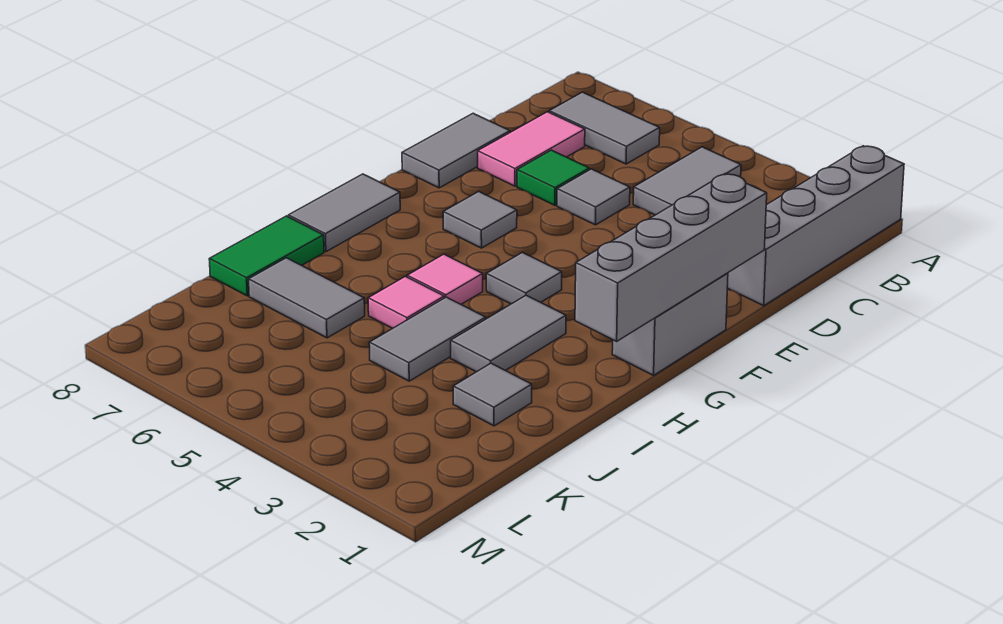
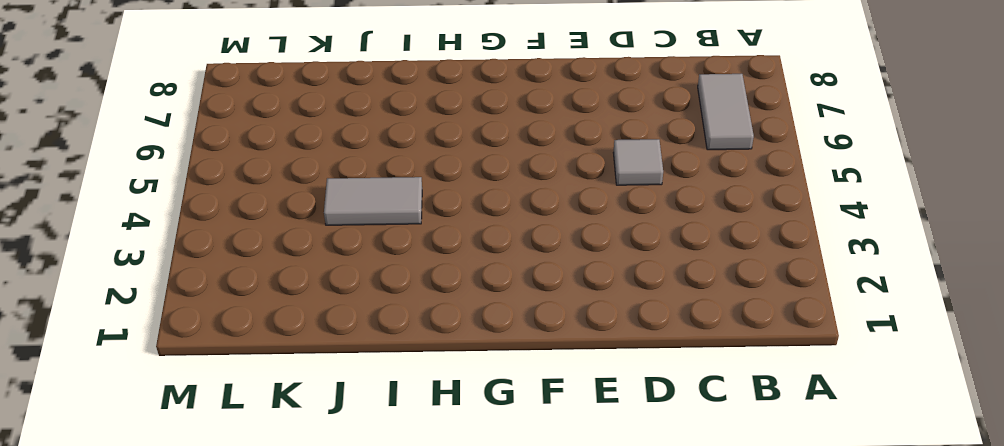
none -> grey brick A1:D1 level 1
none -> grey tile B4:C4 level 1
none -> pink tile C7:D7 level 1

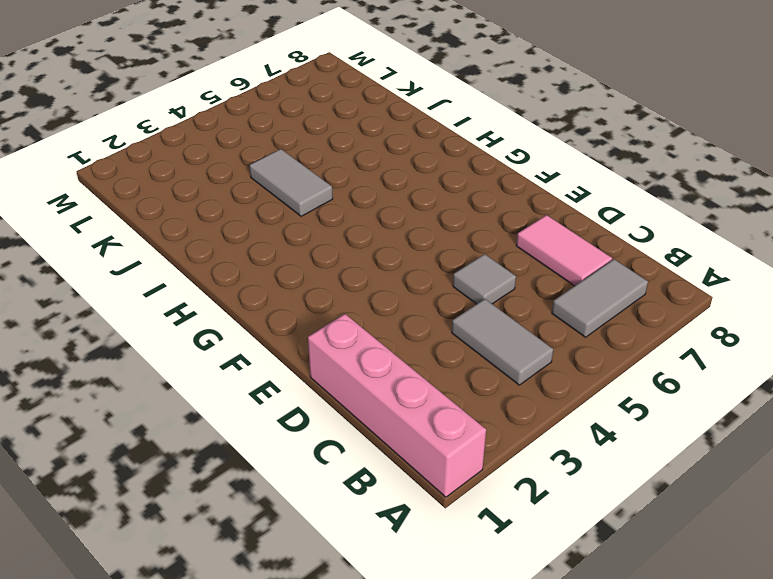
pink brick A1:D1 level 1 -> grey brick A1:D1 level 1
none -> green tile D6 level 1
none -> grey tile D8:E8 level 1
none -> grey brick F1:G1 level 1

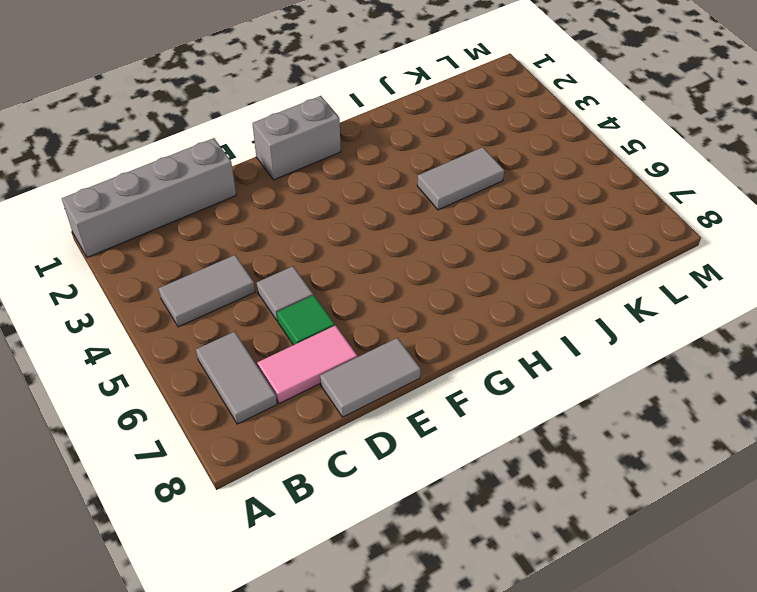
none -> grey tile F6 level 1
none -> grey tile G4 level 1
none -> grey tile G8:H8 level 1

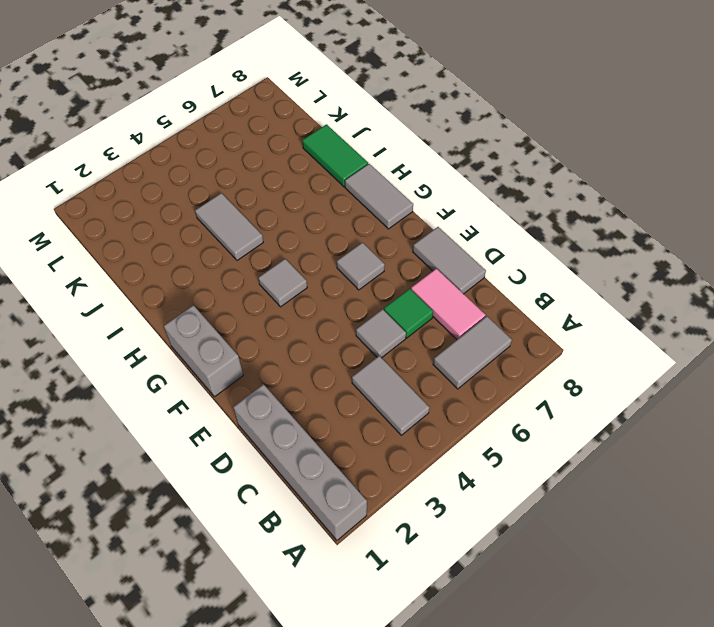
none -> grey tile H3:I3 level 1
none -> pink tile H5 level 1
none -> pink tile I5 level 1

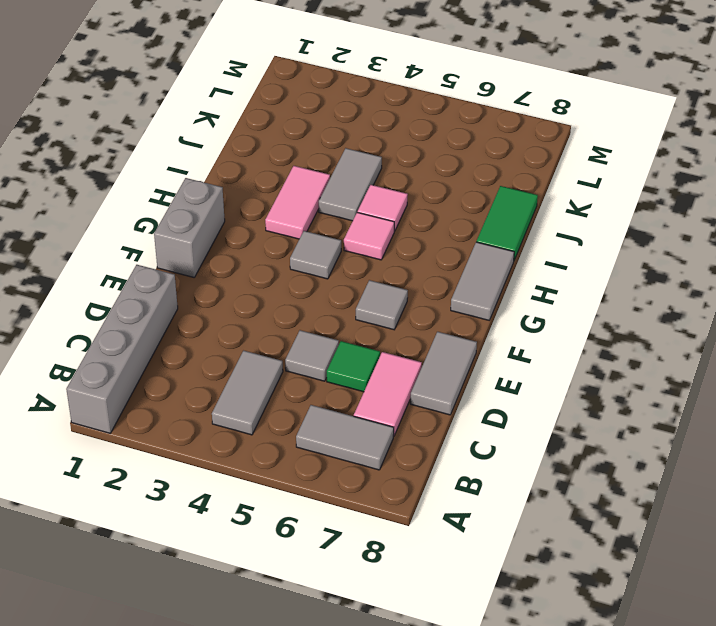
pink tile H3:I3 level 1 -> grey tile H3:I3 level 1
none -> grey tile J2 level 1
none -> grey tile J6:J7 level 1
none -> grey brick E1:H1 level 2

